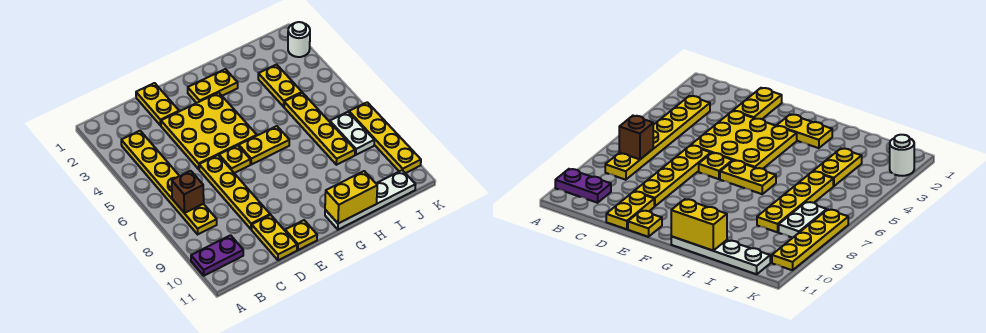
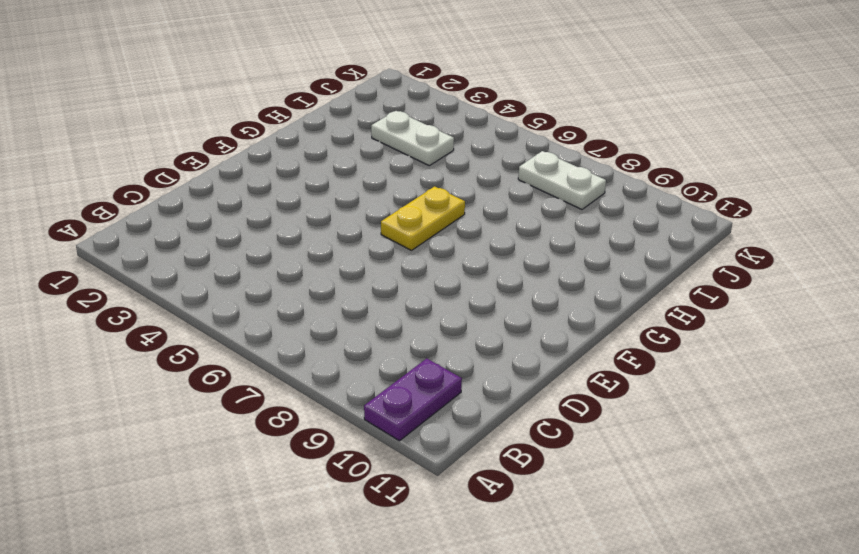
white plate I3:I4 level 1 -> yellow plate I3:I4 level 1
none -> yellow plate B3:B8 level 1
none -> yellow plate D1:D2 level 1
none -> yellow plate D3:F5 level 1

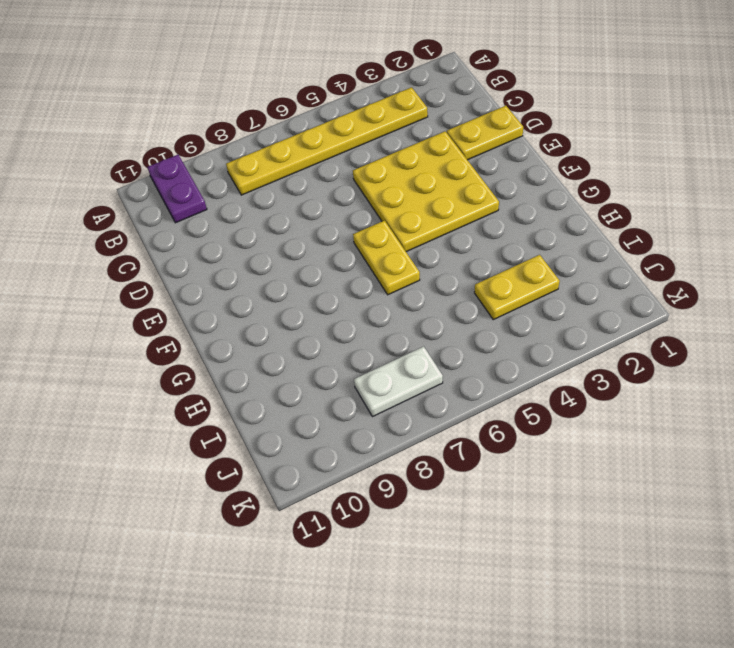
none -> yellow plate D6:D9 level 1
none -> yellow plate D10:D11 level 1
none -> yellow plate E6 level 1

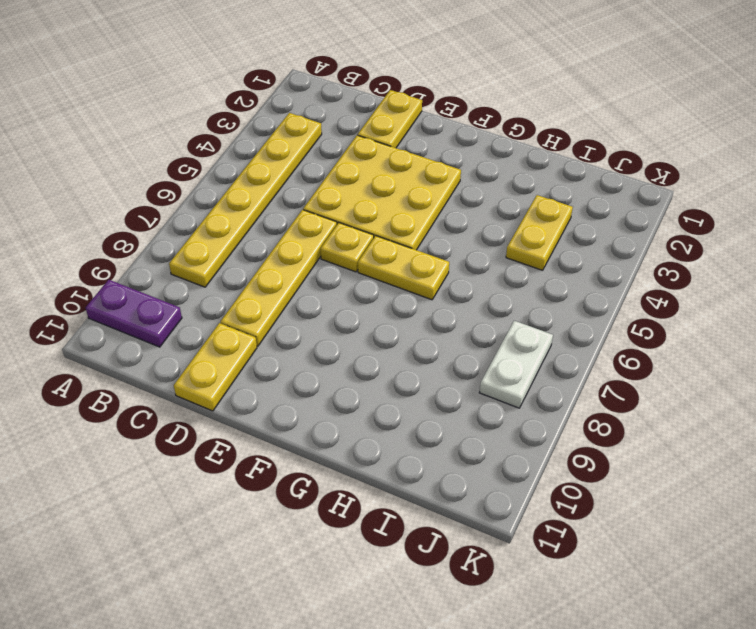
none -> yellow plate E11 level 1
none -> yellow plate F2:G2 level 1
none -> white plate G11:J11 level 1

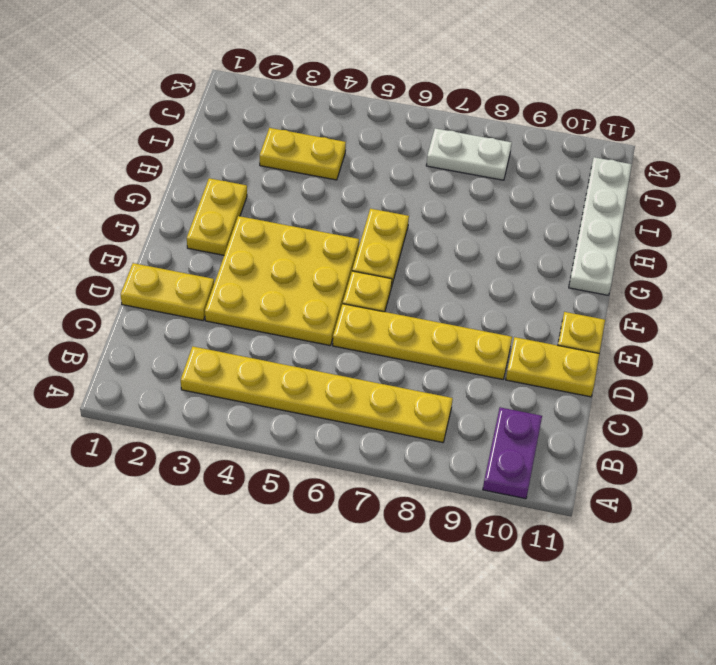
none -> yellow plate I5:I8 level 1
none -> white round brick K2 level 1
none -> yellow plate K7:K10 level 1

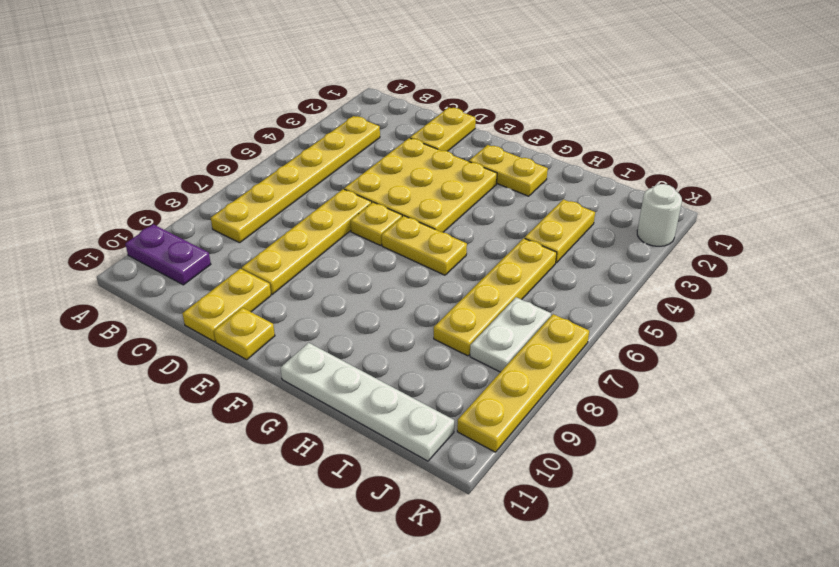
none -> brown brick B7 level 2
none -> yellow brick G11:H11 level 2

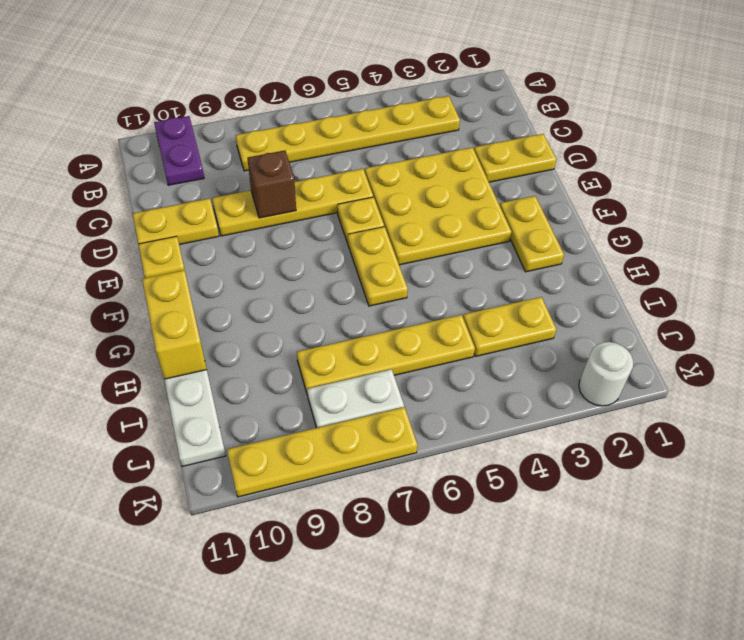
brown brick D8 level 2 -> brown brick B7 level 2

